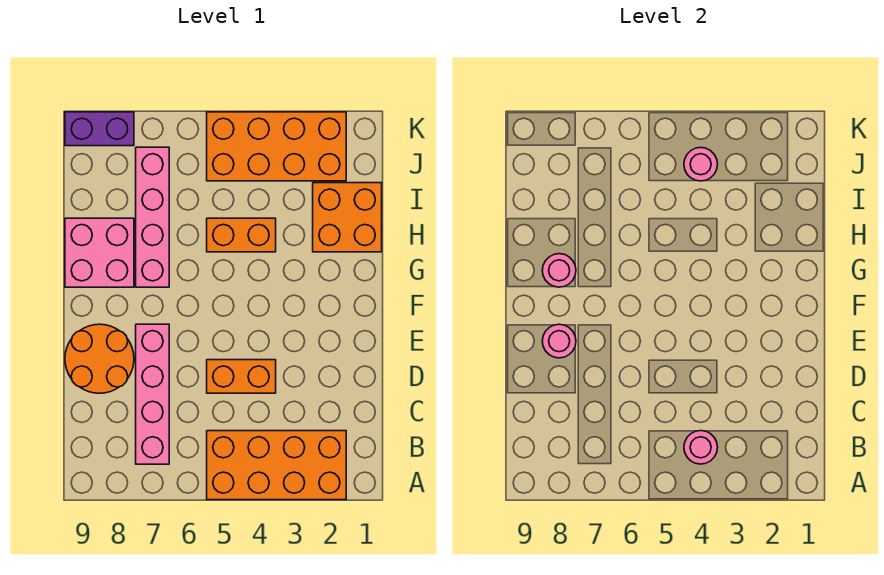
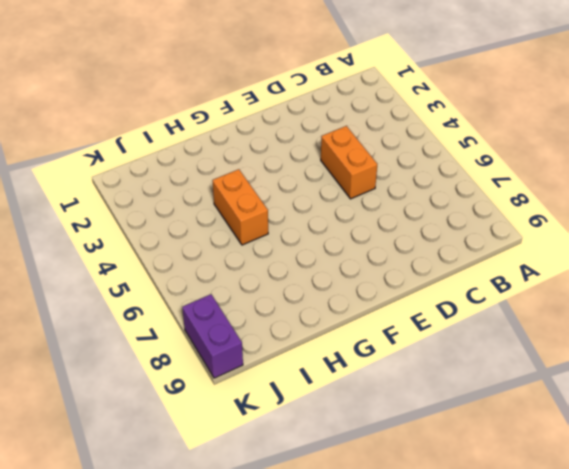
none -> orange brick A2:B5 level 1
none -> pink brick B7:E7 level 1
none -> orange round brick D8:E9 level 1

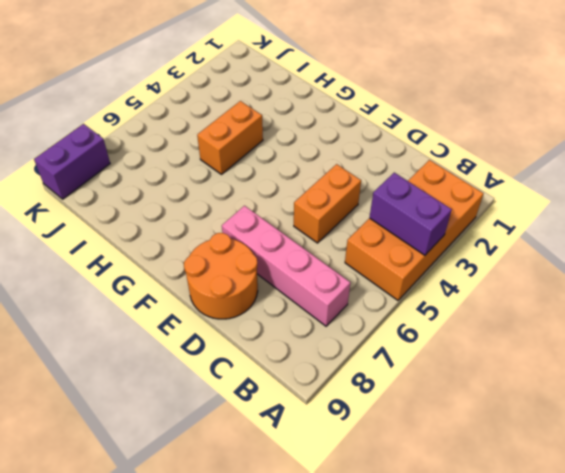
purple brick A4:B4 level 2 -> pink round brick B4 level 2
none -> pink brick G7:J7 level 1
none -> pink brick G8:H9 level 1
none -> orange brick H1:I2 level 1

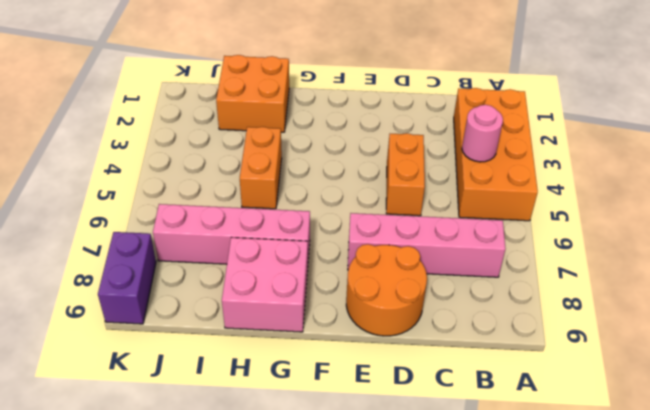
none -> orange brick J2:K5 level 1
none -> pink round brick E8 level 2
none -> pink round brick G8 level 2

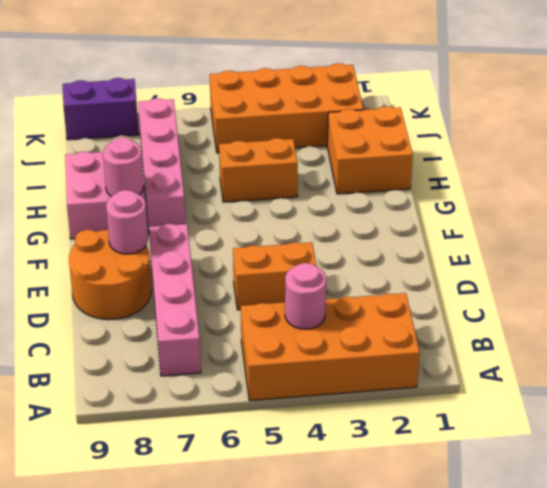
none -> pink round brick J4 level 2

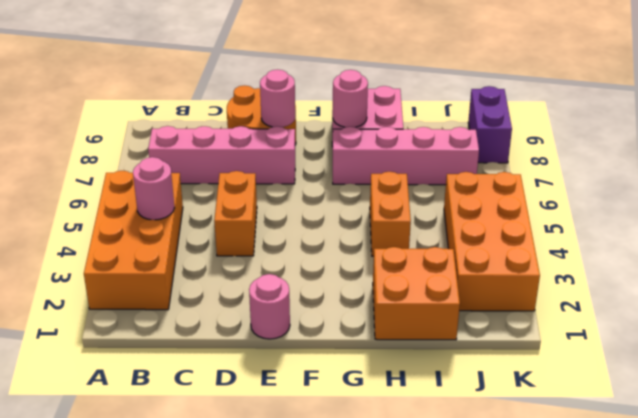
pink round brick E1 level 1 -> pink round brick J4 level 2

